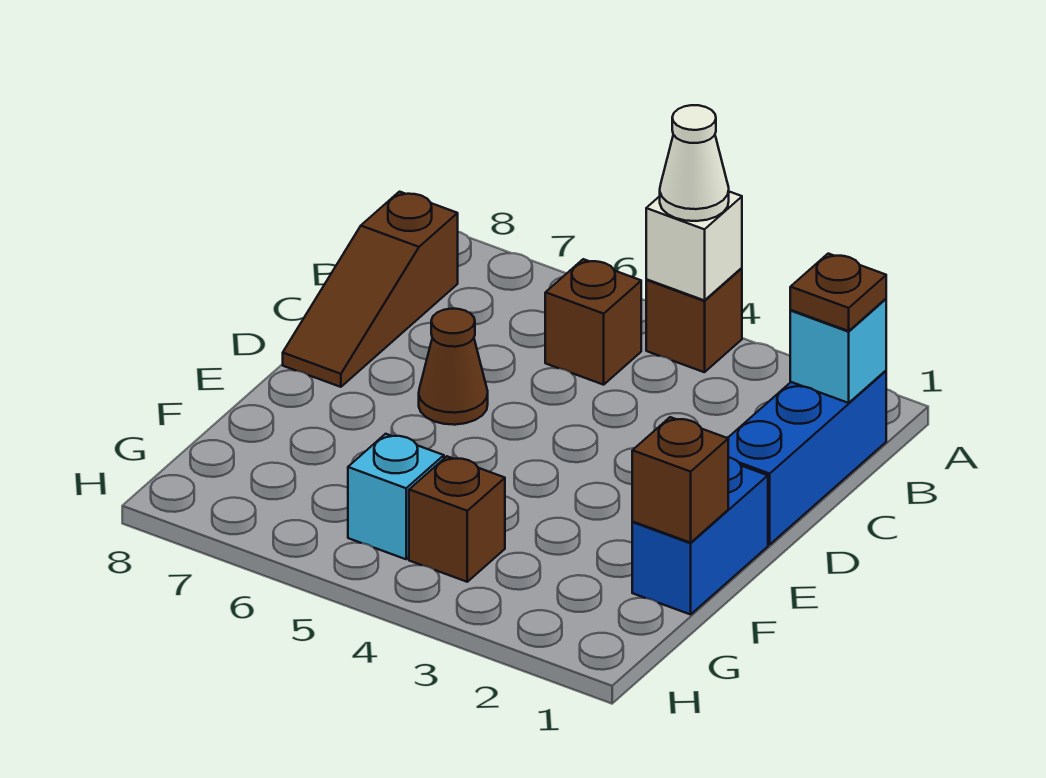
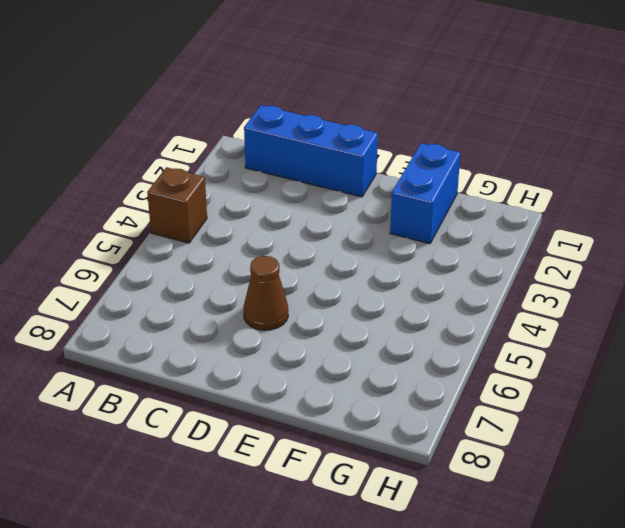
blue brick F1:F2 level 1 -> blue brick E1:F1 level 1
none -> brown brick B5 level 1
none -> brown slope B8:D8 level 1 top B
none -> brown brick G4 level 1

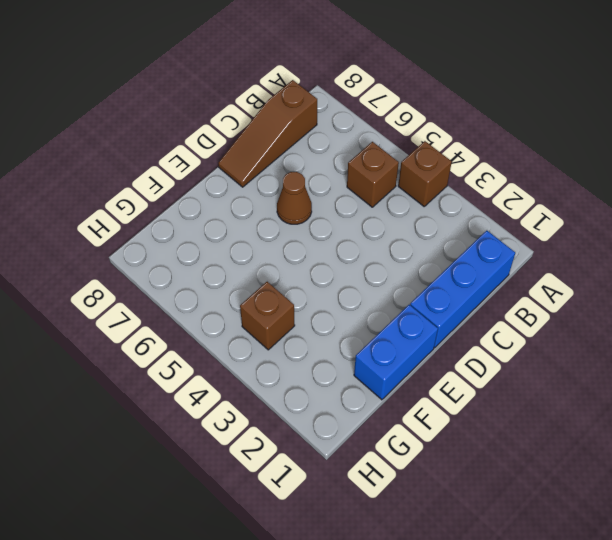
none -> cyan brick G5 level 1
none -> white brick A4 level 2
none -> cyan brick B1 level 2

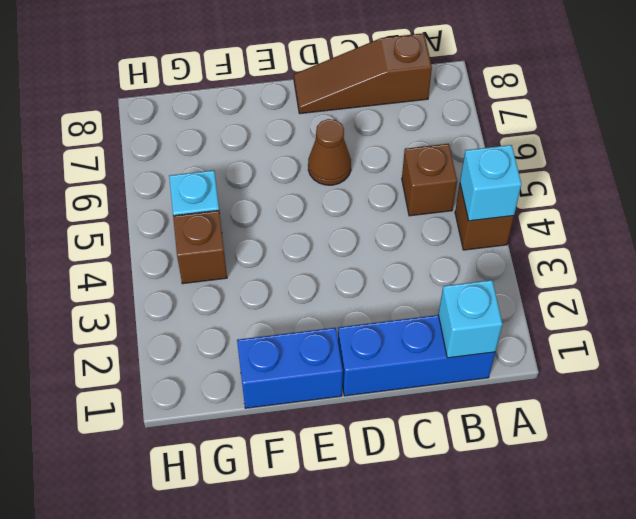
cyan brick A4 level 2 -> white brick A4 level 2
none -> brown brick F1 level 2
none -> white cone A4 level 3
none -> brown plate B1 level 3

